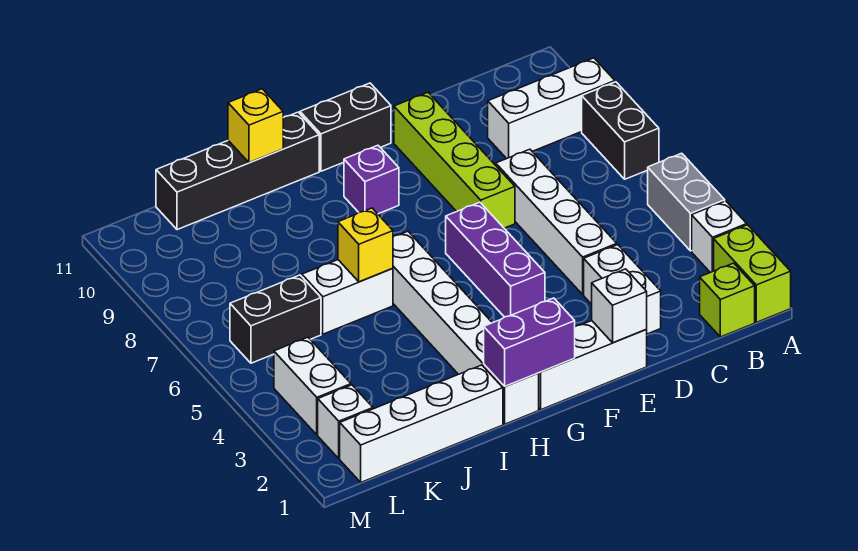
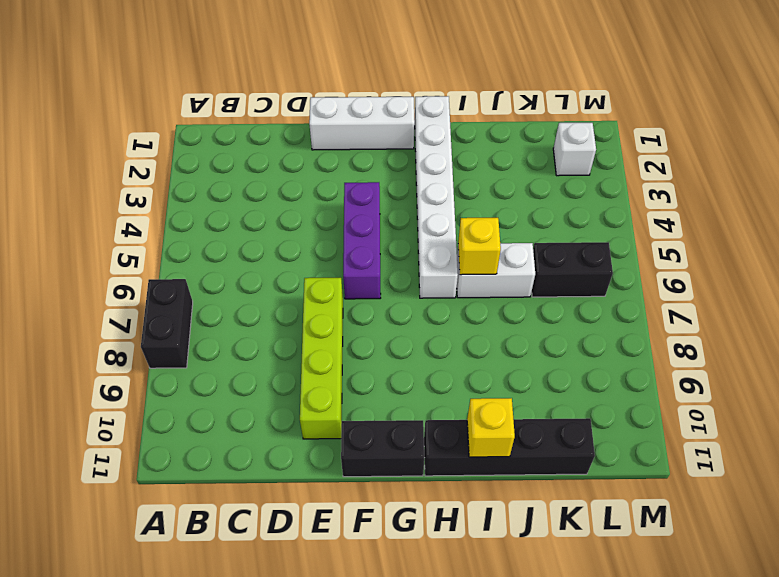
none -> lime brick A1:A2 level 1
none -> white brick A3 level 1
none -> grey brick A4:A5 level 1

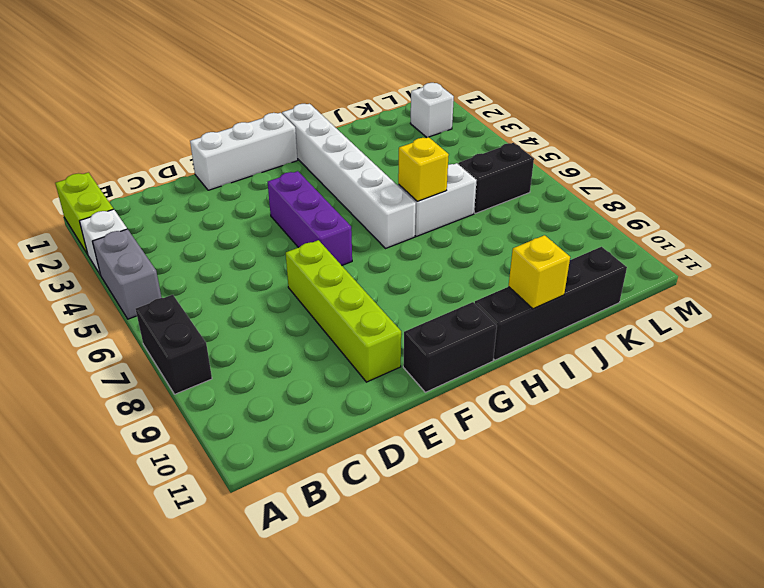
none -> white brick A9:C9 level 1
none -> lime brick B1 level 1
none -> white brick D2:D3 level 1

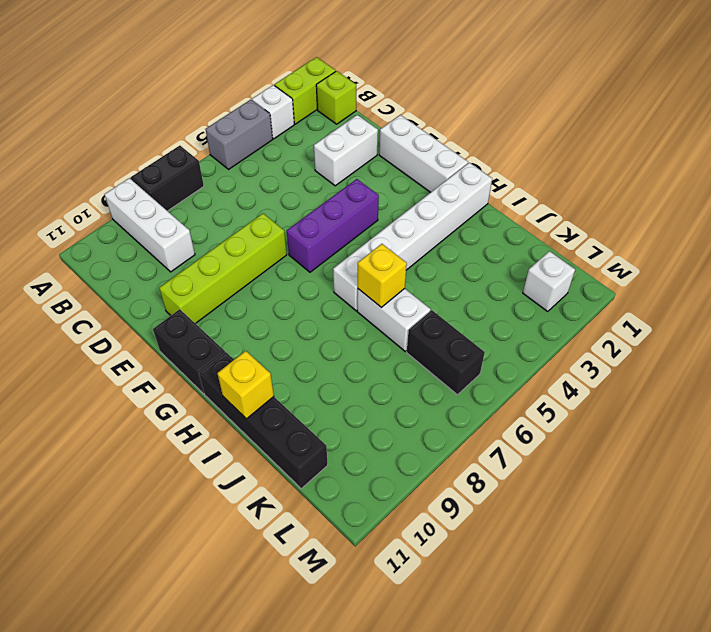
none -> white brick D4:D7 level 1
none -> purple brick G9 level 1
none -> white brick I1:L1 level 1

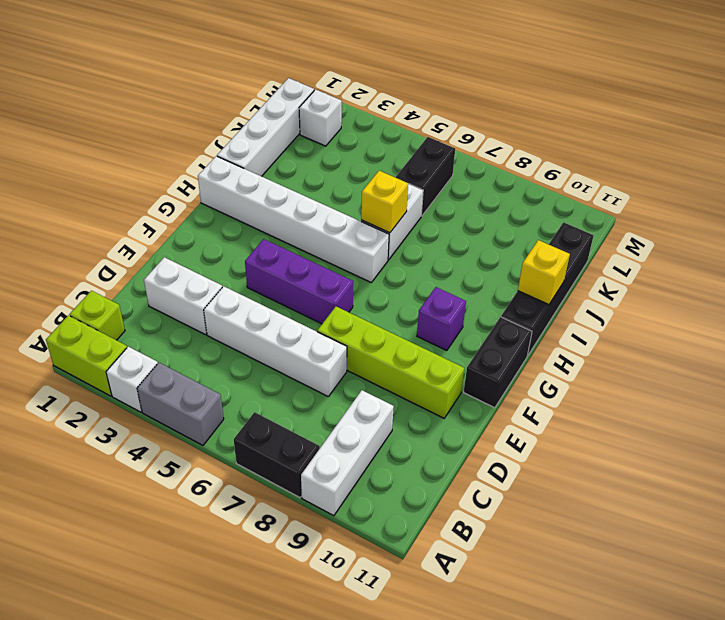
none -> white brick E1:G1 level 1
none -> white brick L3:L4 level 1
none -> white brick E1 level 2

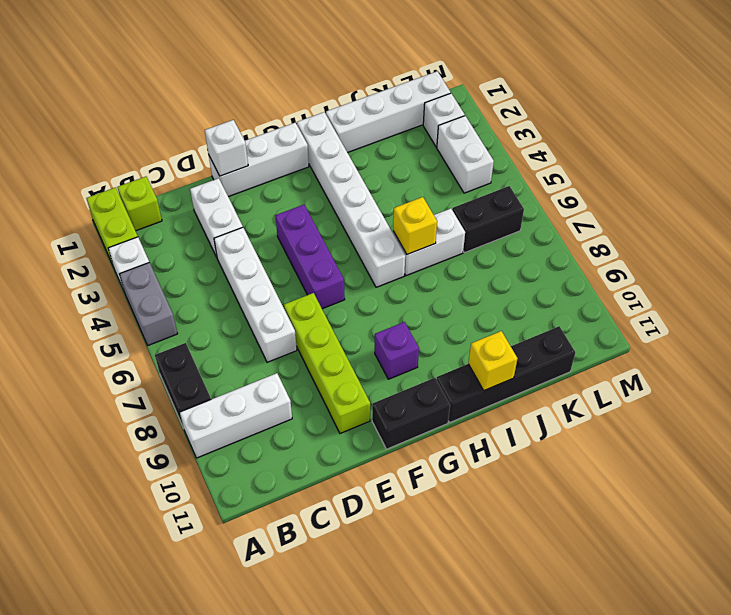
none -> purple brick G1:H1 level 2

